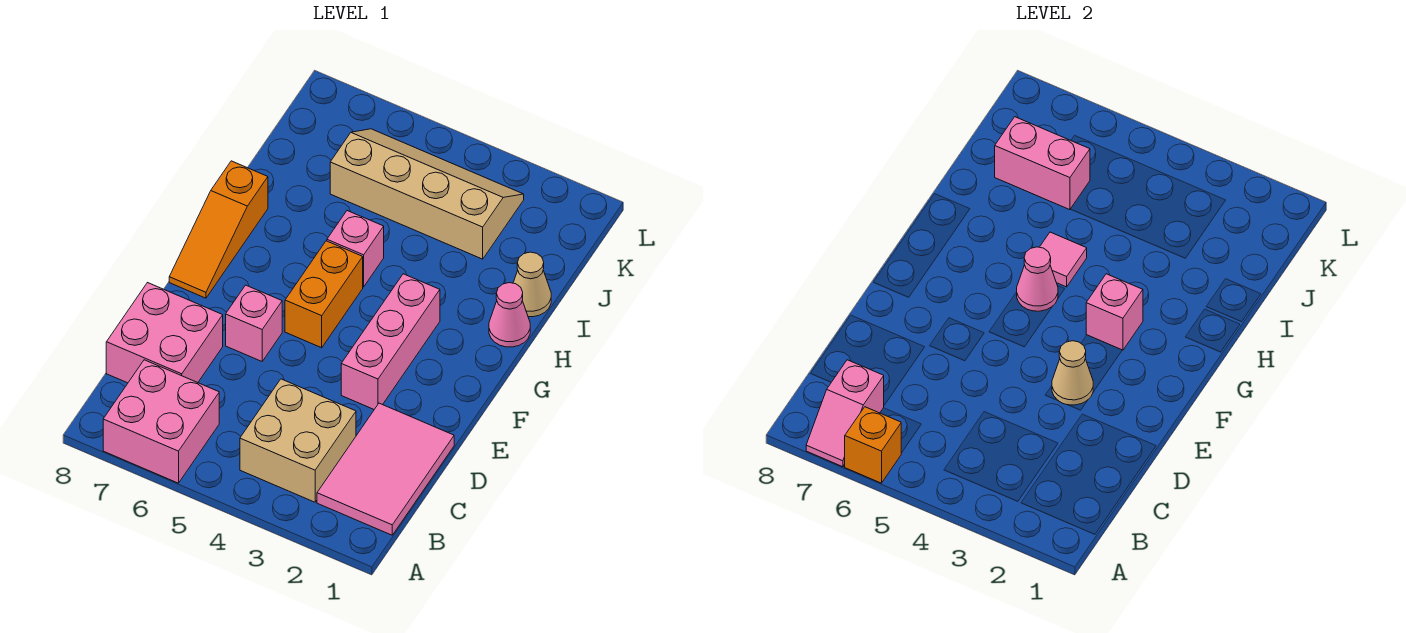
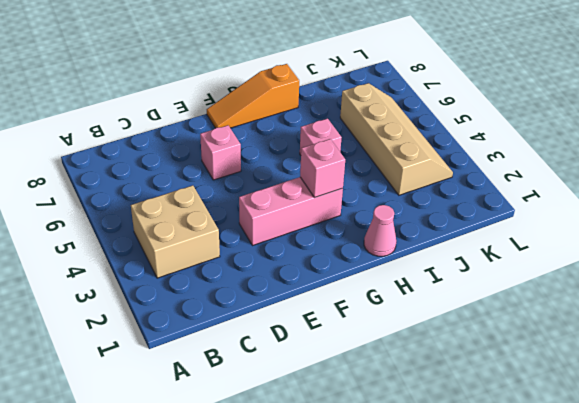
none -> pink brick A6:B7 level 1
none -> pink tile B1:D2 level 1
none -> pink brick C7:D8 level 1

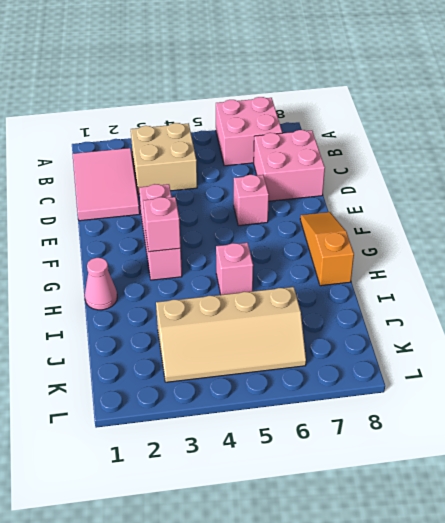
none -> orange brick F5:G5 level 1
none -> tan cone I1 level 1
none -> orange brick A6 level 2

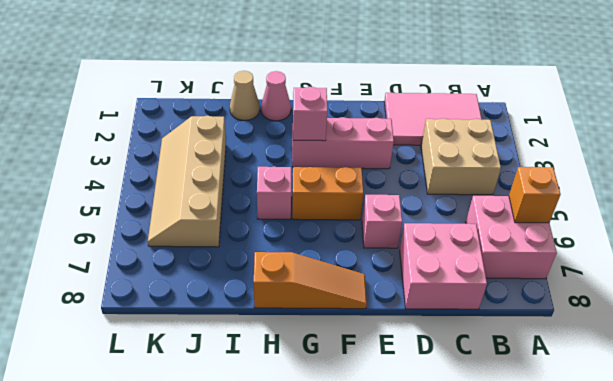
none -> pink slope A7:B7 level 2 top B
none -> tan cone E3 level 2
none -> pink cone G5 level 2

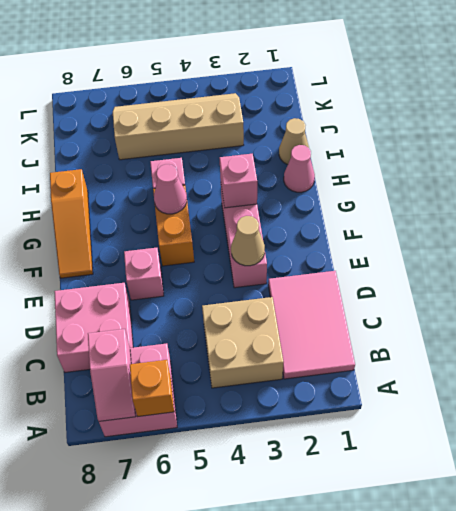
none -> pink tile H5 level 2
none -> pink brick J6:J7 level 2

